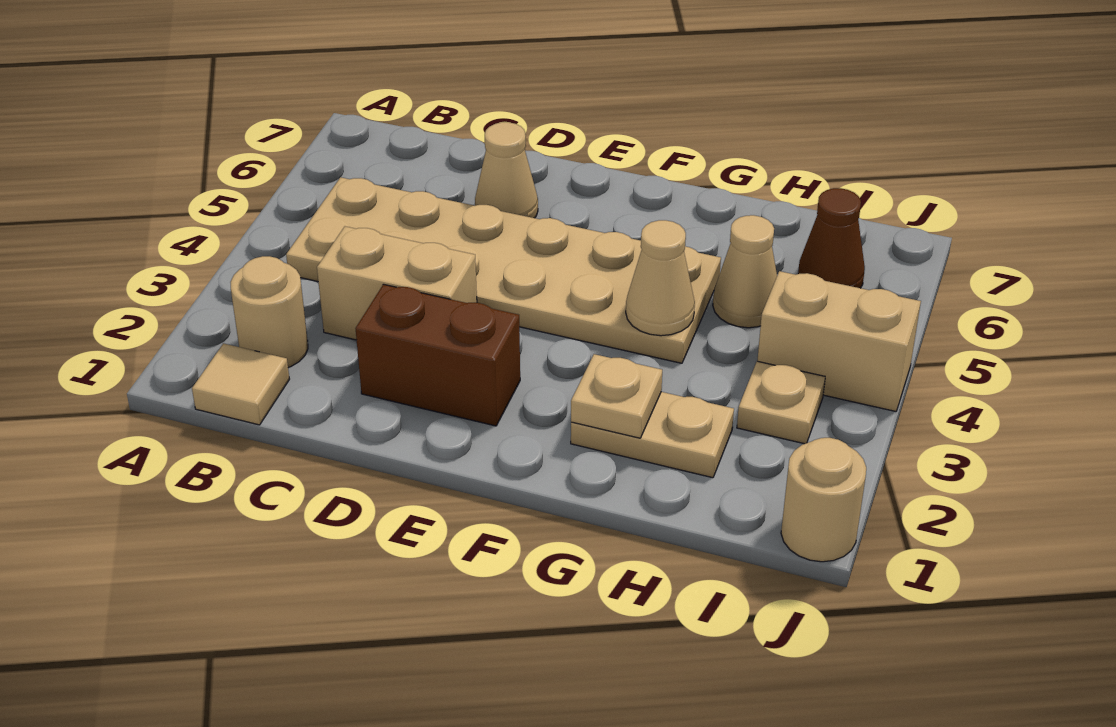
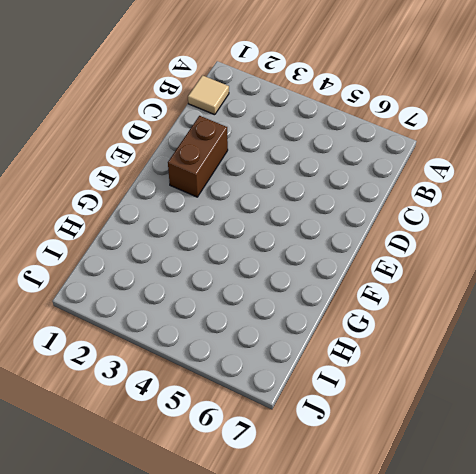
none -> tan round brick B2 level 1
none -> tan plate B4:G5 level 1
none -> tan brick C3:D3 level 1

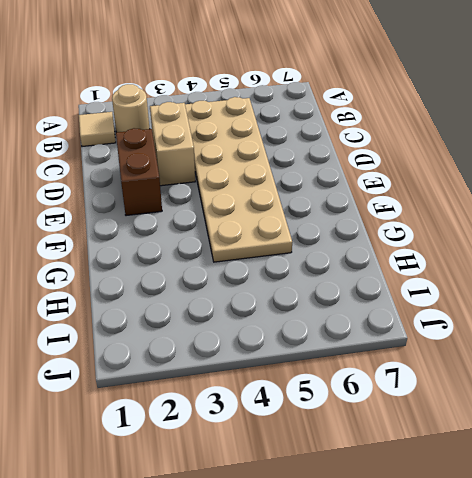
none -> tan cone D6 level 1
none -> tan plate G2:H2 level 1
none -> tan cone H5 level 1

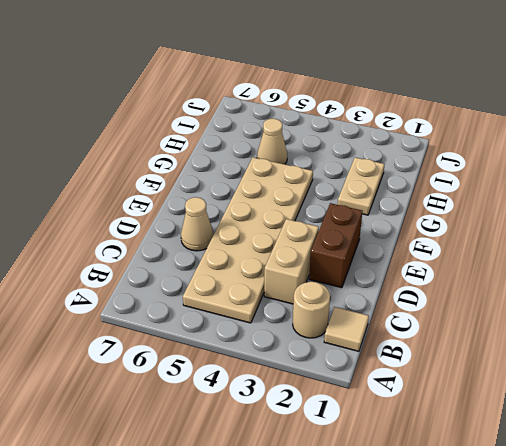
none -> tan plate I3 level 1
none -> tan brick I4:J4 level 1
none -> brown cone I6 level 1

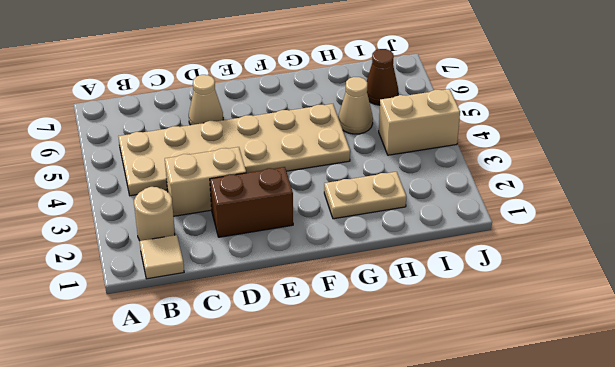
none -> tan plate I3 level 1
none -> tan round brick J1 level 1
none -> tan plate G2 level 2

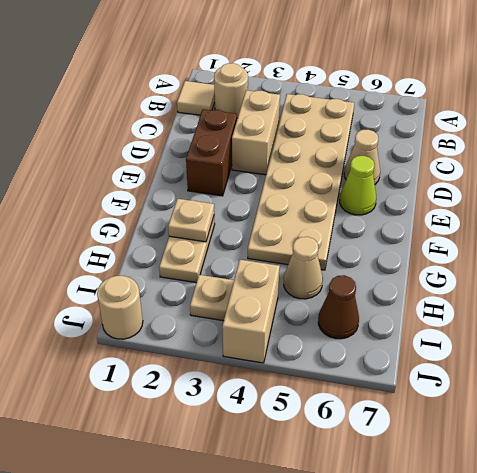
lime cone E6 level 1 -> none
none -> tan cone G4 level 2

